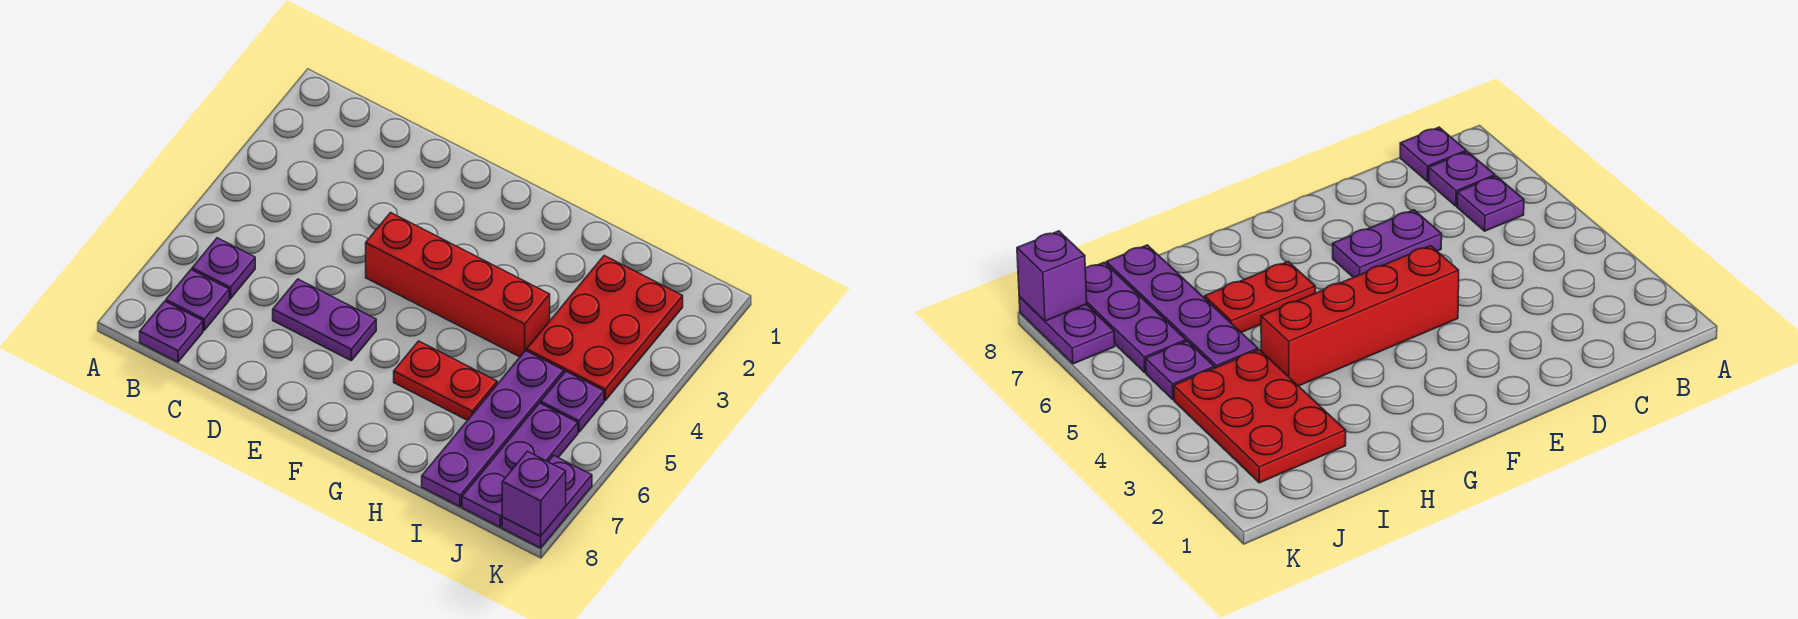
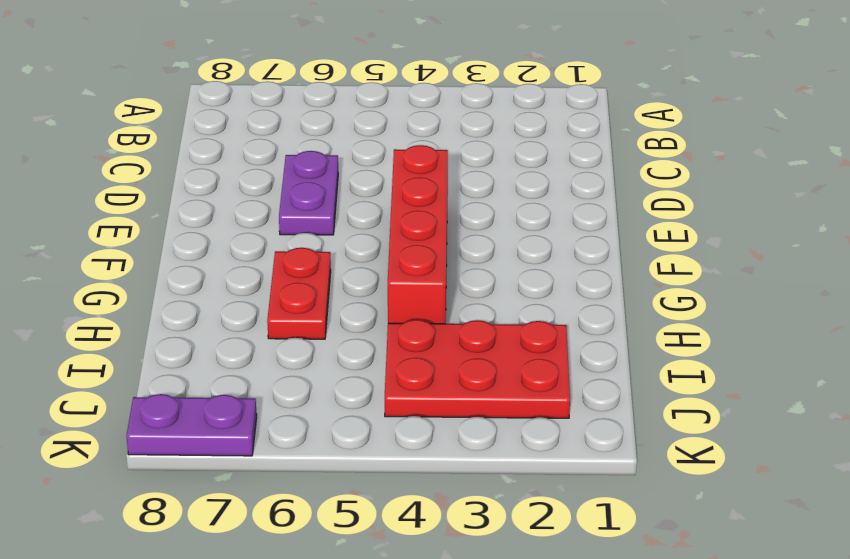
none -> purple plate B6 level 1
none -> purple plate B7 level 1
none -> purple plate B8 level 1

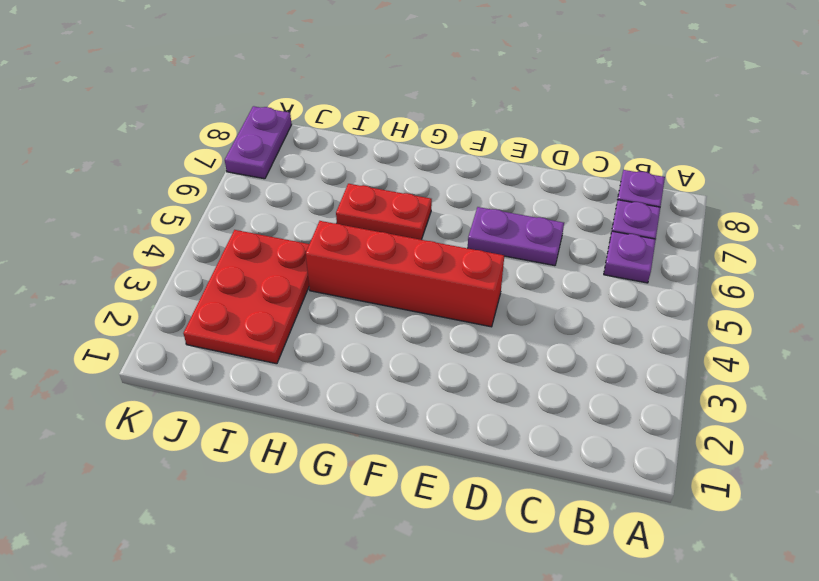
none -> purple plate I5:I8 level 1
none -> purple plate J5 level 1
none -> purple plate J6:J8 level 1

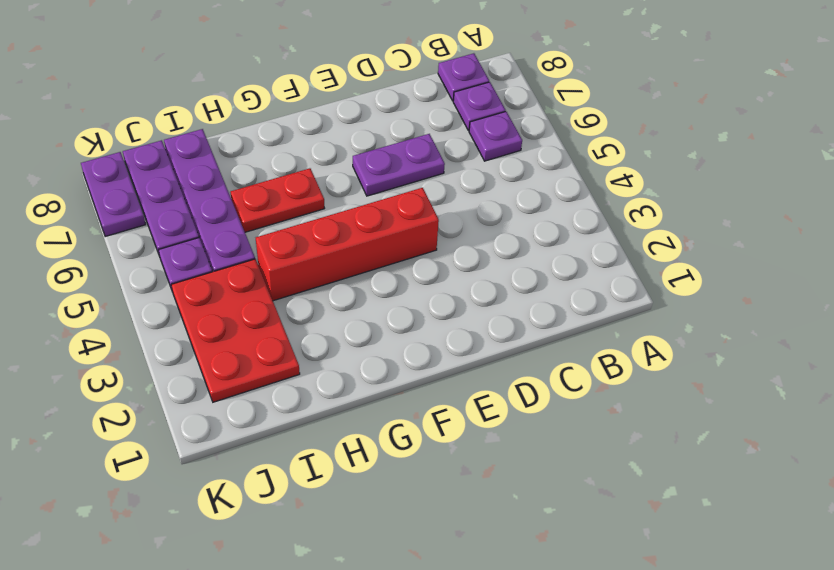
none -> purple brick K8 level 2

